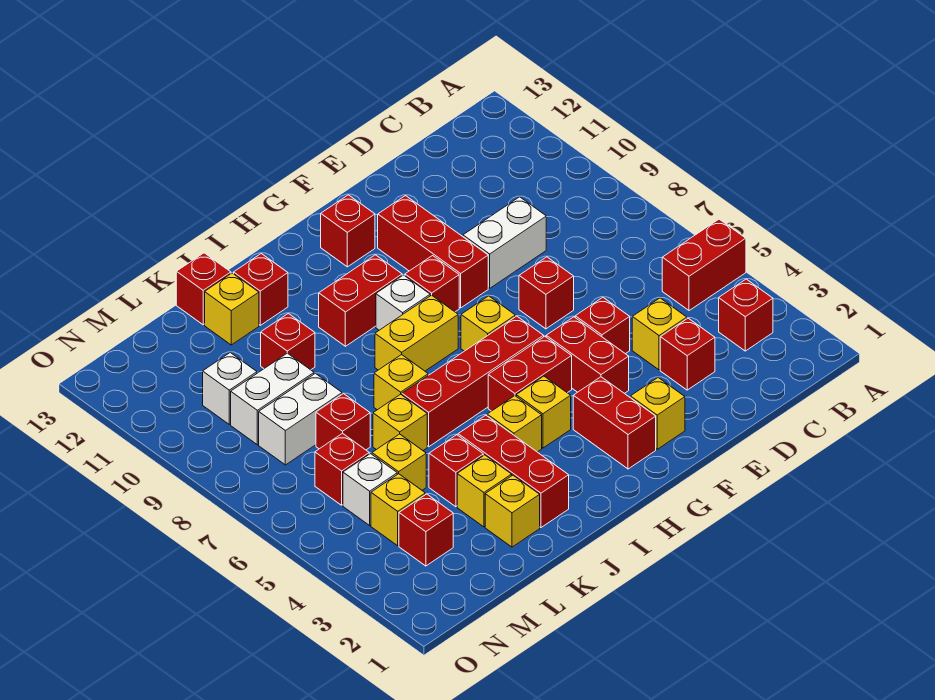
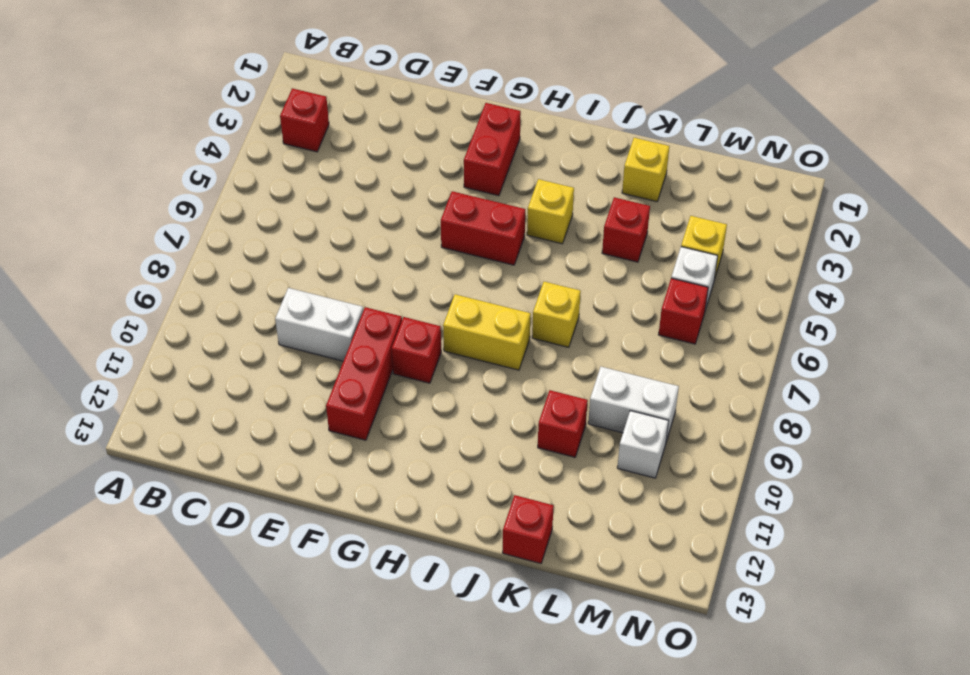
none -> red brick A5:B5 level 1
none -> red brick D3 level 1
none -> yellow brick D4 level 1
none -> red brick E5 level 1

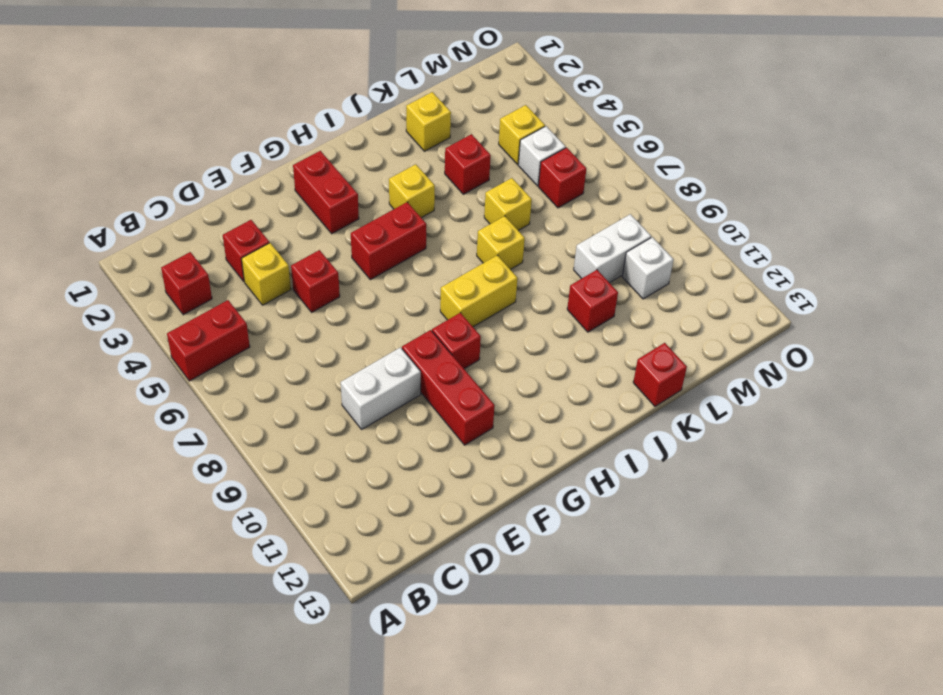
none -> red brick E7 level 1
none -> yellow brick F2 level 1
none -> red brick F4:F5 level 1
none -> red brick G6:J6 level 1

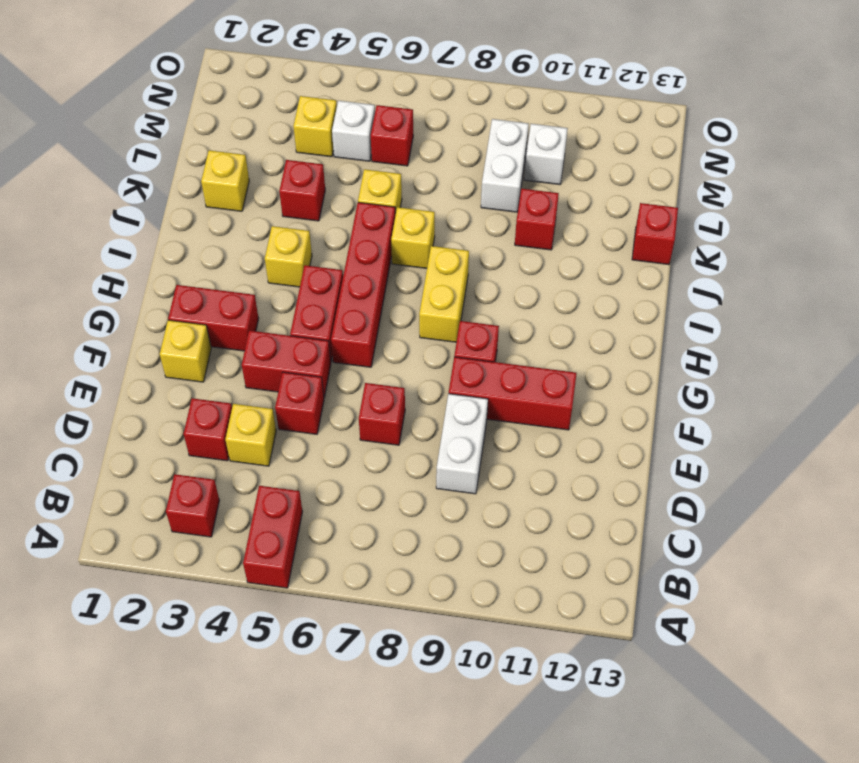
none -> yellow brick G7 level 1
none -> red brick G12 level 1
none -> yellow brick H4 level 1
none -> white brick H9 level 1

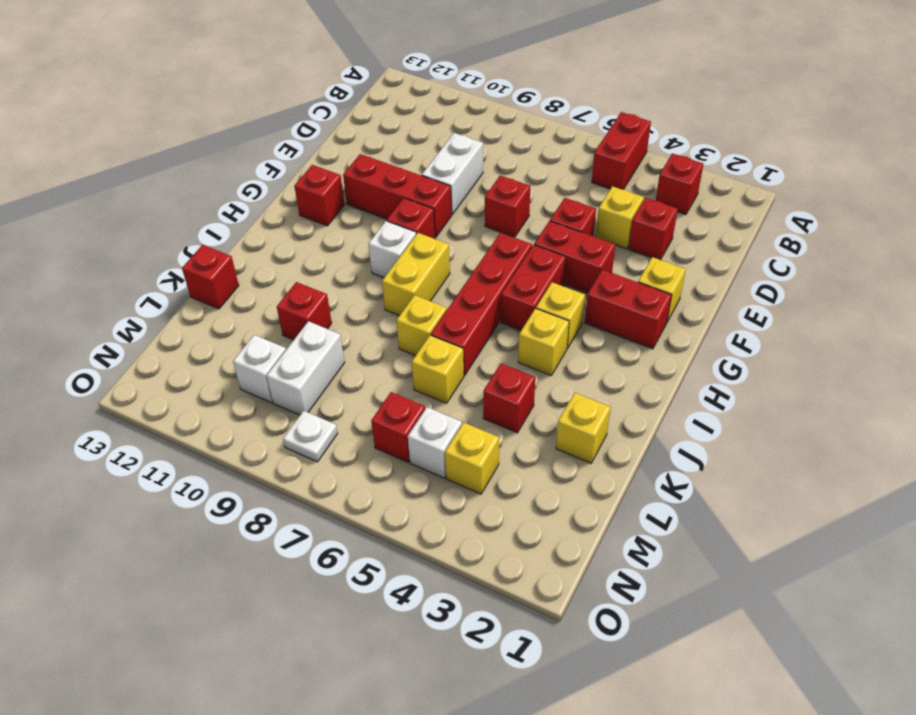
white plate N8 level 1 -> none
none -> yellow brick G7 level 1
none -> red brick H10:I10 level 1
none -> red brick J2:J4 level 1
none -> red brick J12 level 1

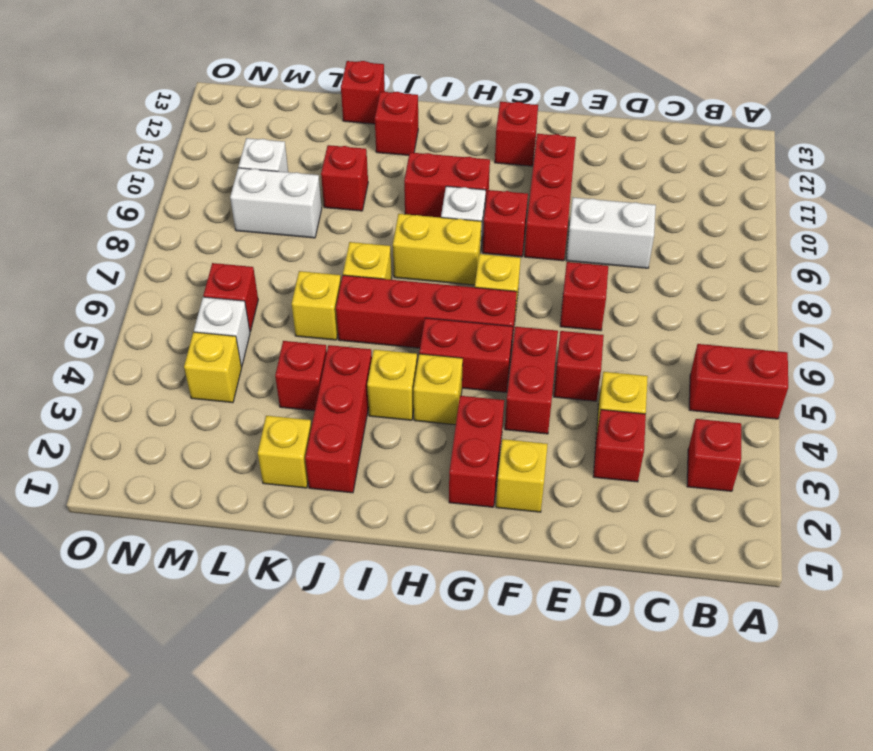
none -> yellow brick K3 level 1
none -> yellow brick K12 level 1
none -> yellow brick L5 level 1
none -> red brick L7 level 1

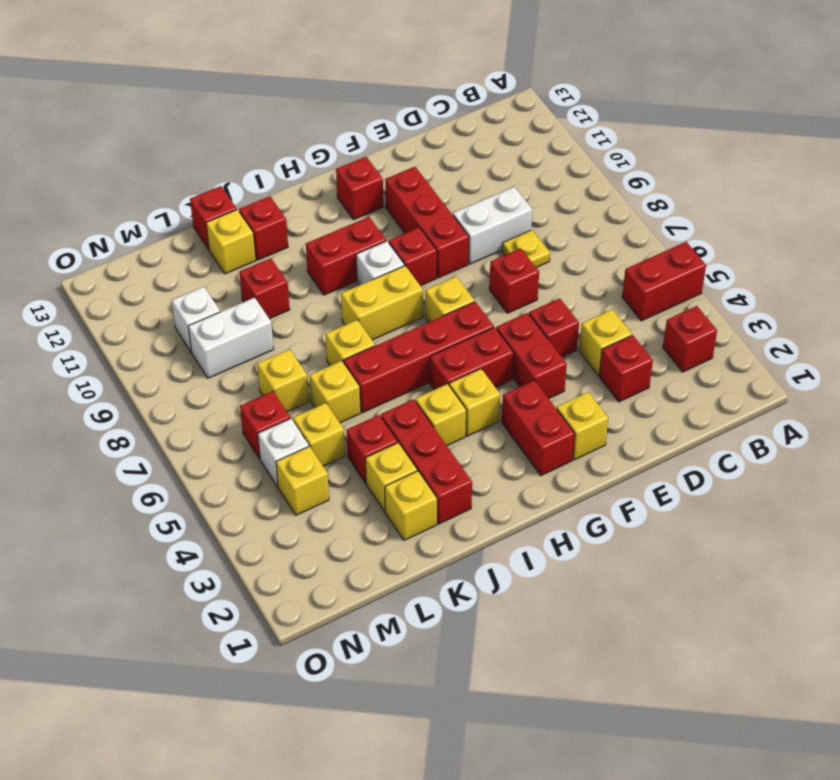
yellow plate D8 level 1 -> none
yellow brick L7 level 1 -> red brick L7 level 1
none -> white brick L8:M8 level 1
none -> red brick M3 level 1

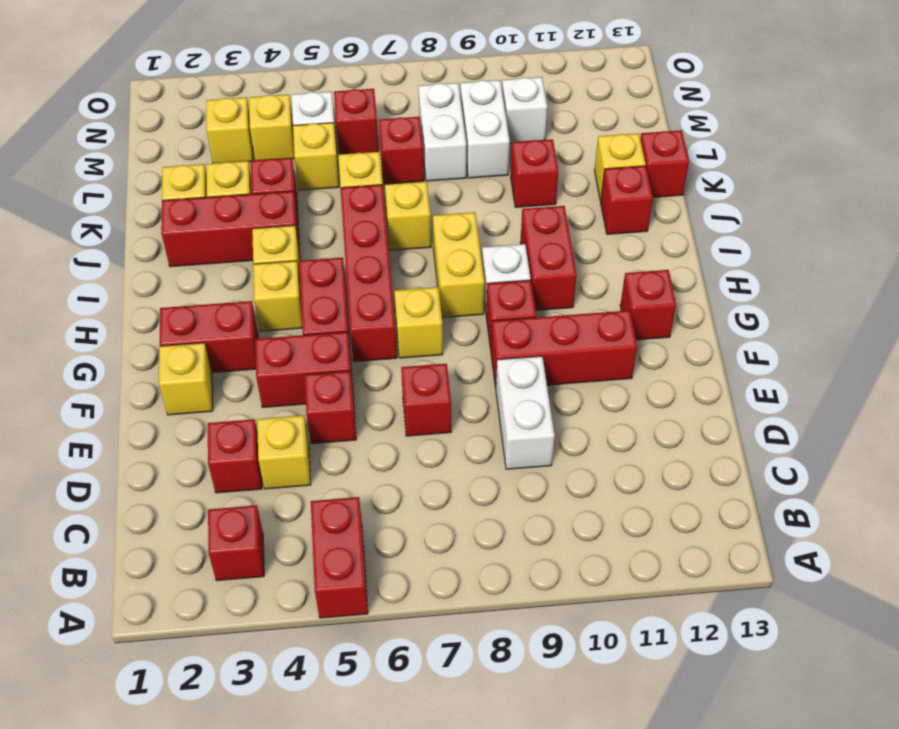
yellow brick M3 level 1 -> red brick M3 level 1

